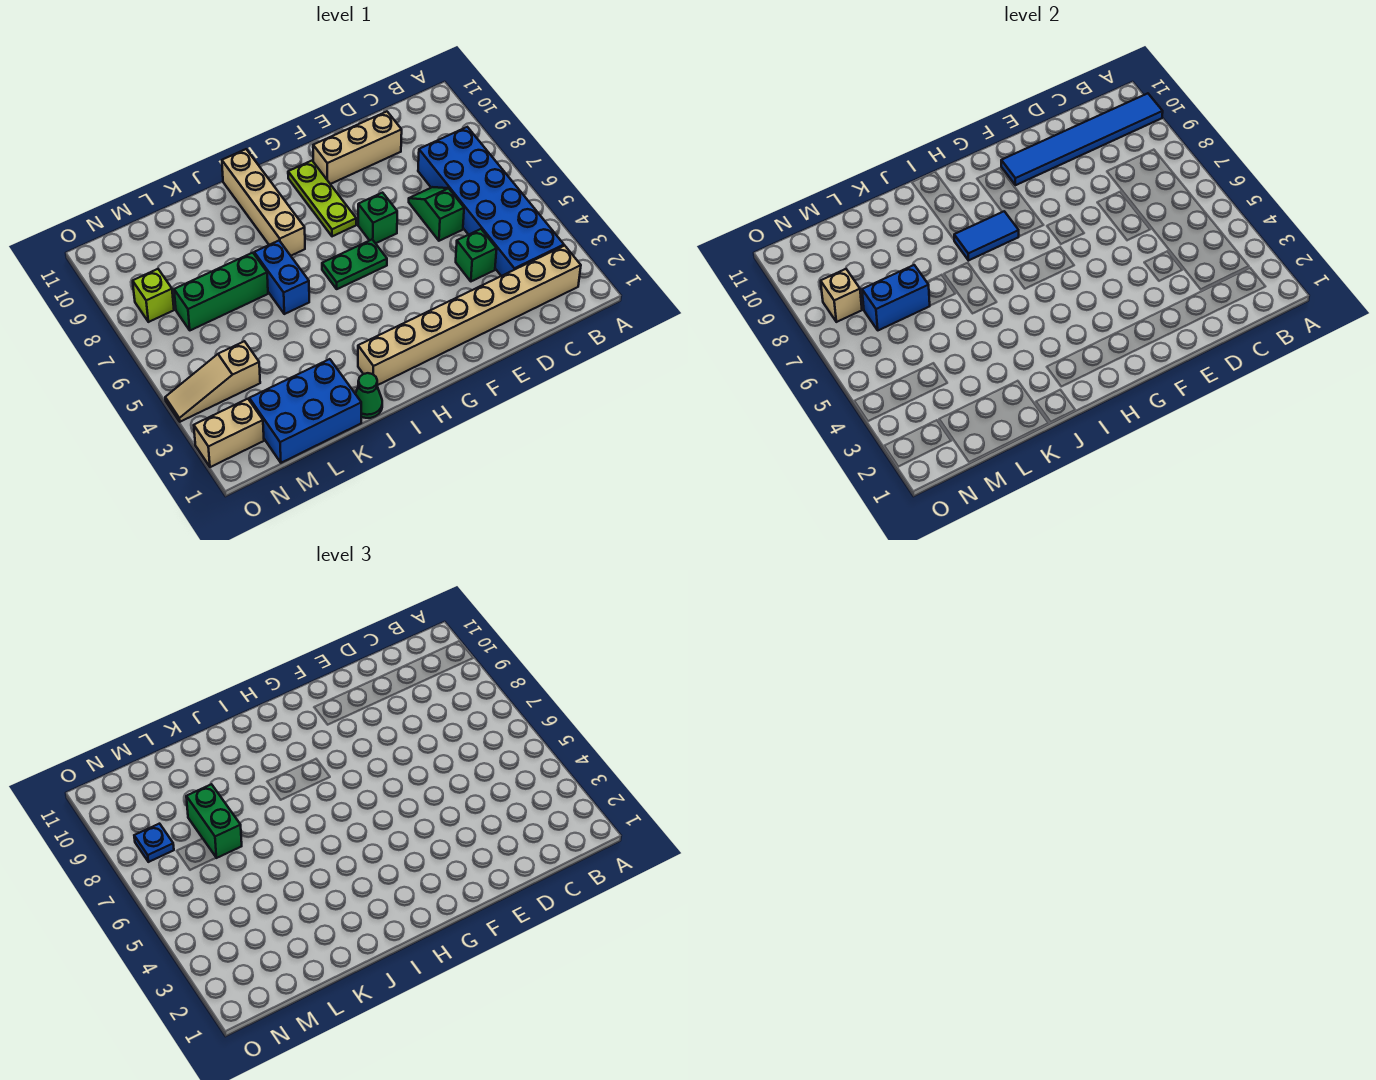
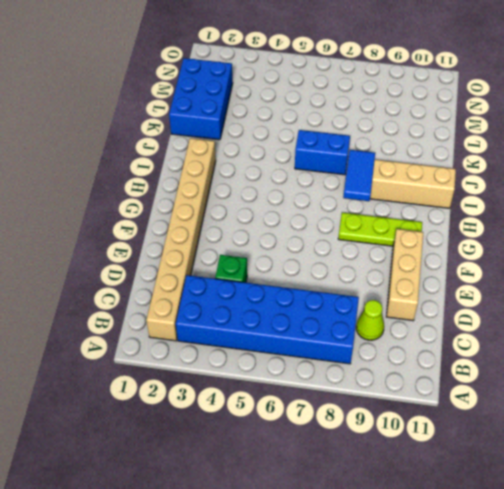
lime cone C9 level 1 -> none
none -> green slope D6:D7 level 1 top 6
none -> green brick F7 level 1
none -> green plate G6:H6 level 1

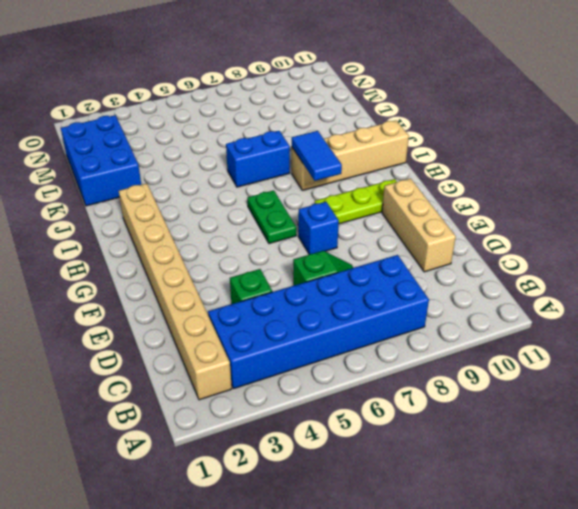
blue brick F7 level 1 -> green brick F7 level 1
none -> green cone J1 level 1
none -> green brick K7:M7 level 1
none -> tan slope M4:O4 level 1 top M

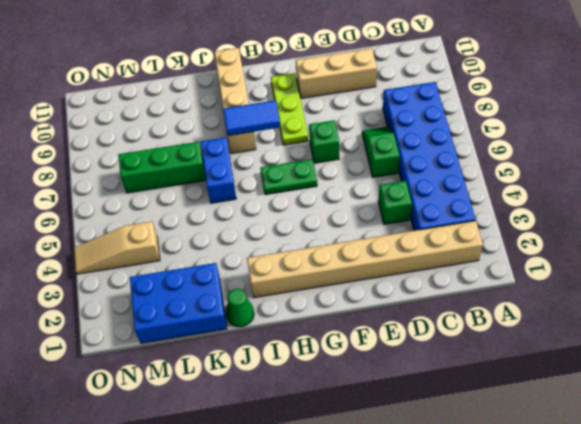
none -> tan brick N2:O2 level 1
none -> lime brick N8 level 1
none -> blue tile A10:F10 level 2

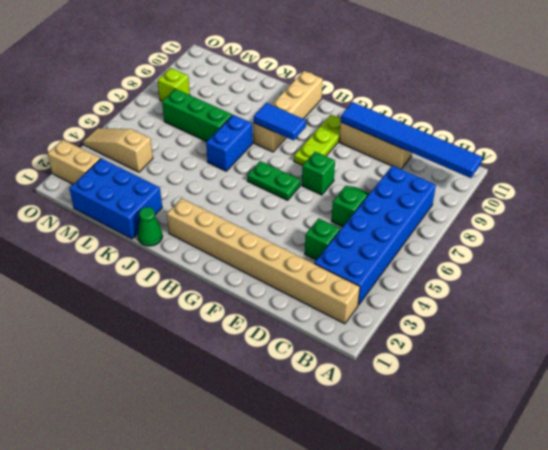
none -> blue brick L7:M7 level 2
none -> tan brick N8 level 2
none -> green brick L7:L8 level 3

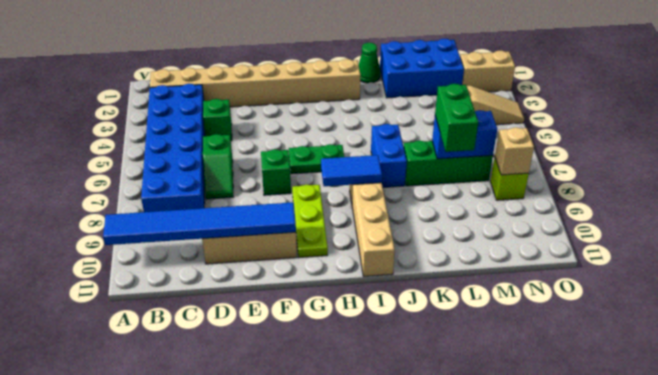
none -> blue plate N8 level 3

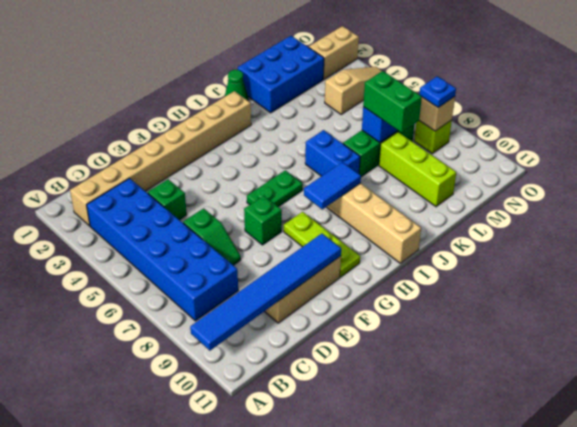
lime brick L8:L10 level 1 -> none

